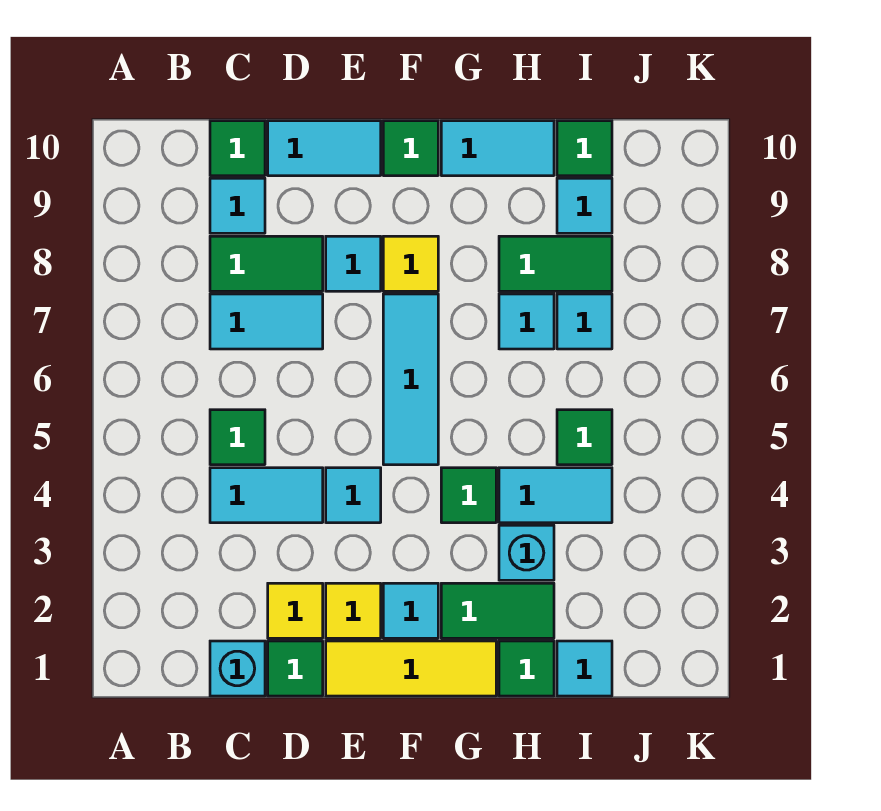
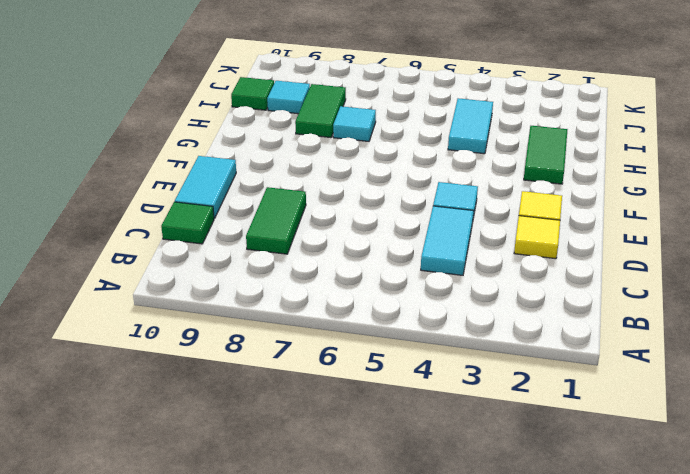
none -> cyan brick C1 level 1
none -> green tile C5 level 1
none -> cyan tile C7:D7 level 1
none -> cyan tile C9 level 1

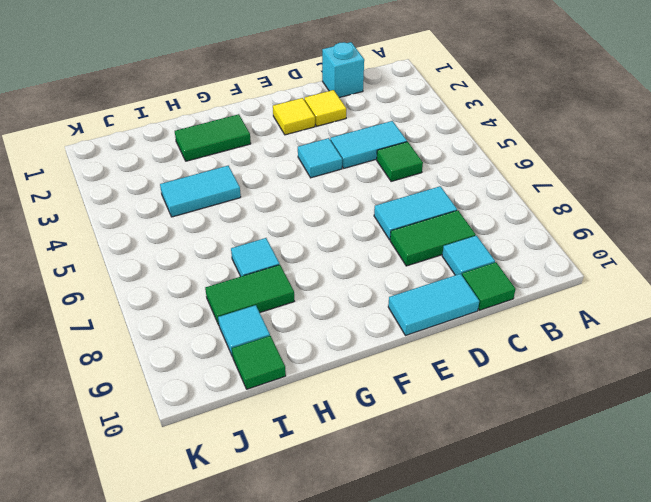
none -> green tile D1 level 1
none -> yellow tile E1:G1 level 1
none -> cyan tile E8 level 1
none -> cyan tile F2 level 1

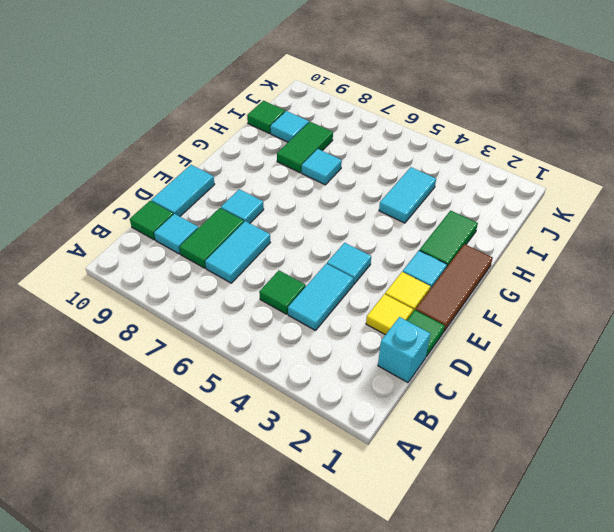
brown tile E1:G1 level 1 -> yellow tile E1:G1 level 1
none -> cyan tile F5:F7 level 1
none -> yellow tile F8 level 1
none -> green tile F10 level 1
none -> green tile G4 level 1

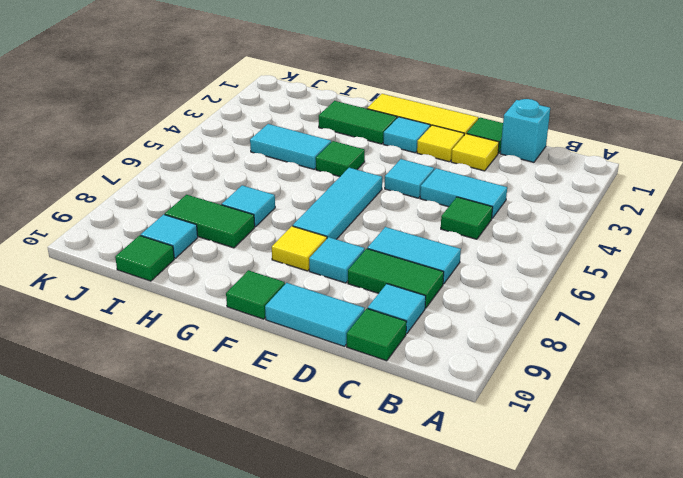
none -> cyan tile G10:H10 level 1
none -> green tile H1 level 1
none -> cyan brick H3 level 1
none -> cyan tile I1 level 1

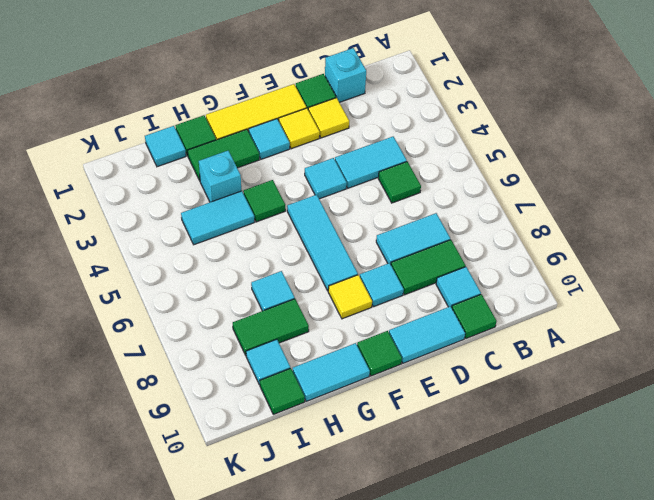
none -> green tile I5 level 1
none -> cyan tile I7 level 1

